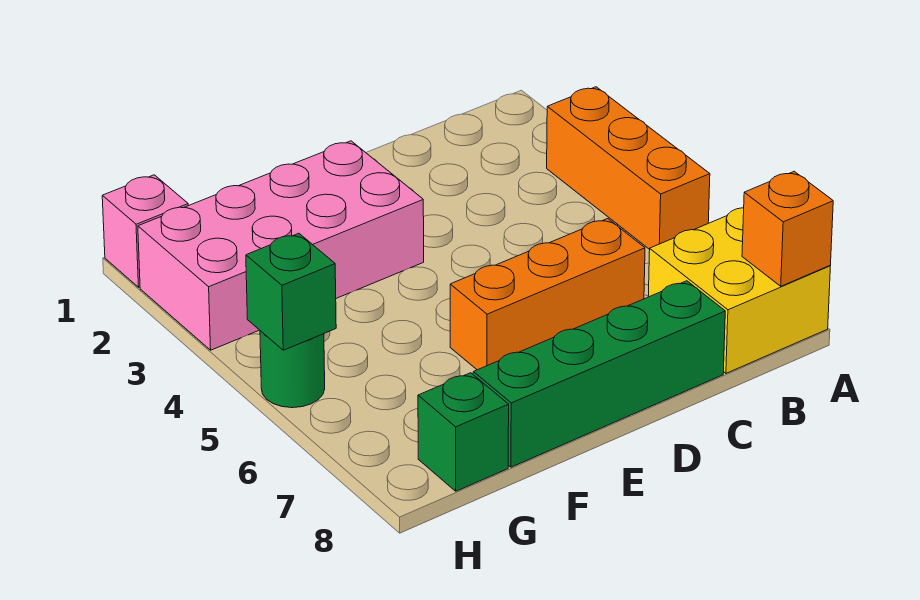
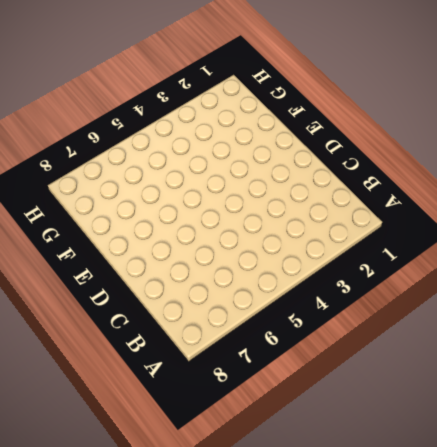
none -> orange brick A3:A5 level 1
none -> yellow brick A7:B8 level 1

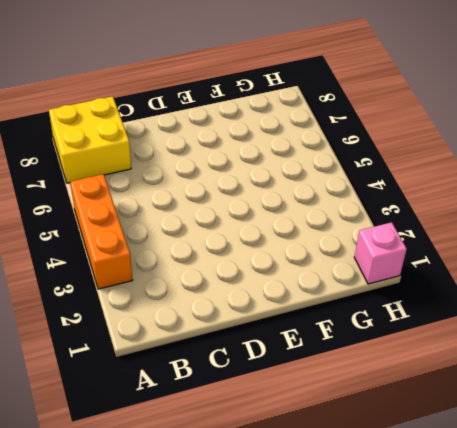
none -> orange brick C6:E6 level 1
none -> green brick C8:F8 level 1

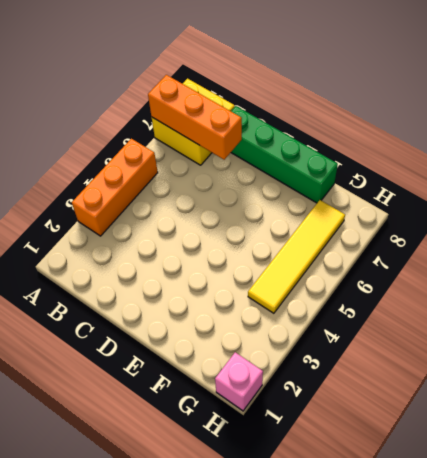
orange brick A7:C7 level 2 -> orange brick C6:E6 level 1
yellow tile G4:G7 level 1 -> none
none -> pink brick E2:H3 level 1
none -> green brick G8 level 1

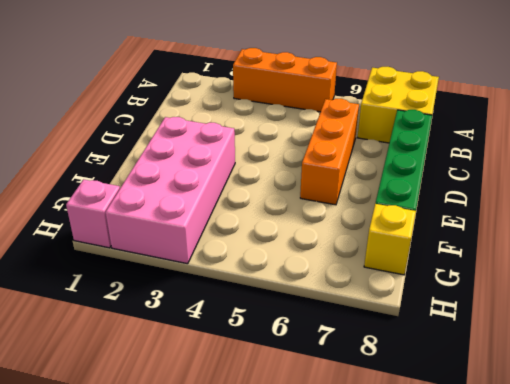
yellow brick G8 level 1 -> green brick G8 level 1
none -> green round brick H5 level 1
none -> orange brick A8 level 2

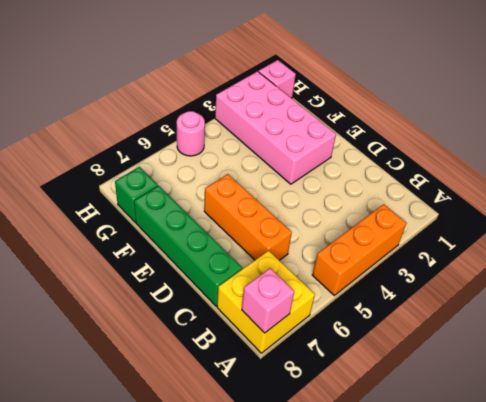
pink brick A8 level 2 -> orange brick A8 level 2
pink round brick H5 level 1 -> green round brick H5 level 1
none -> green brick H5 level 2

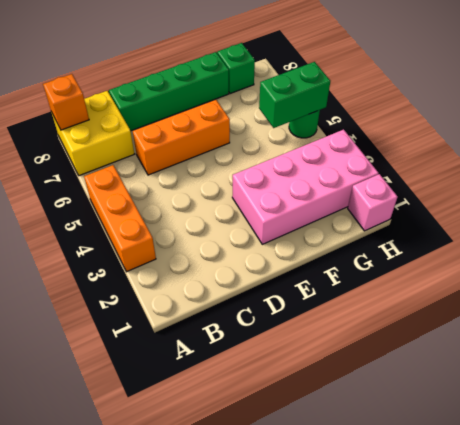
green brick G5:H5 level 2 -> green brick H5 level 2

